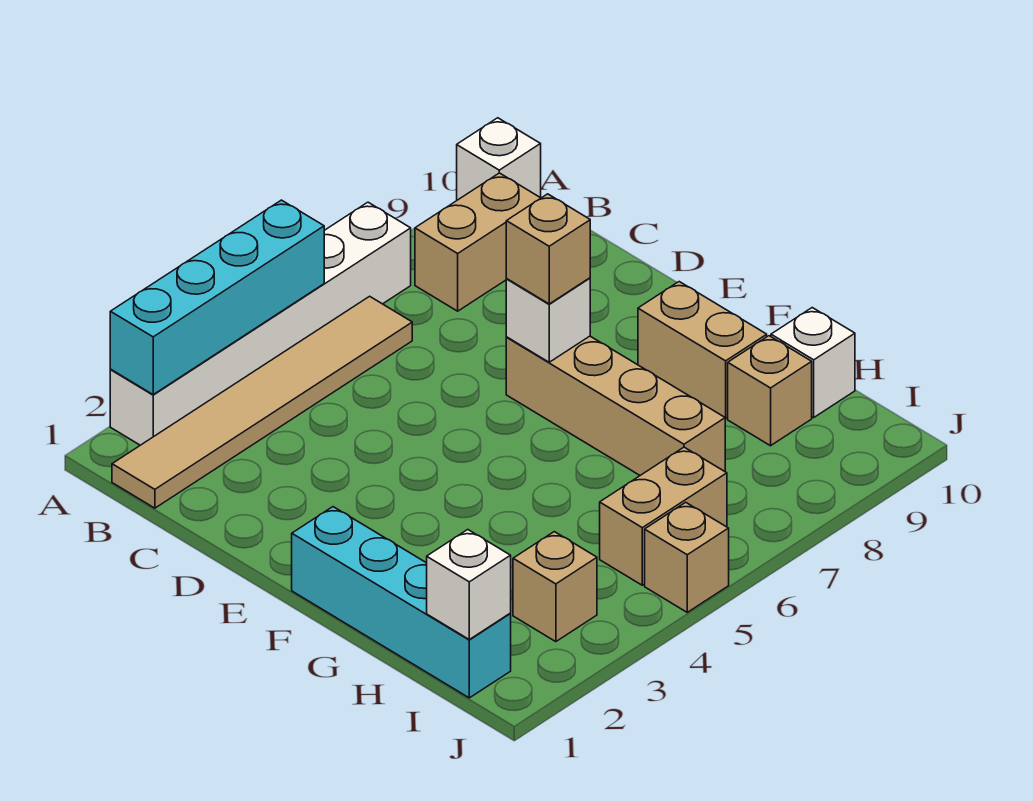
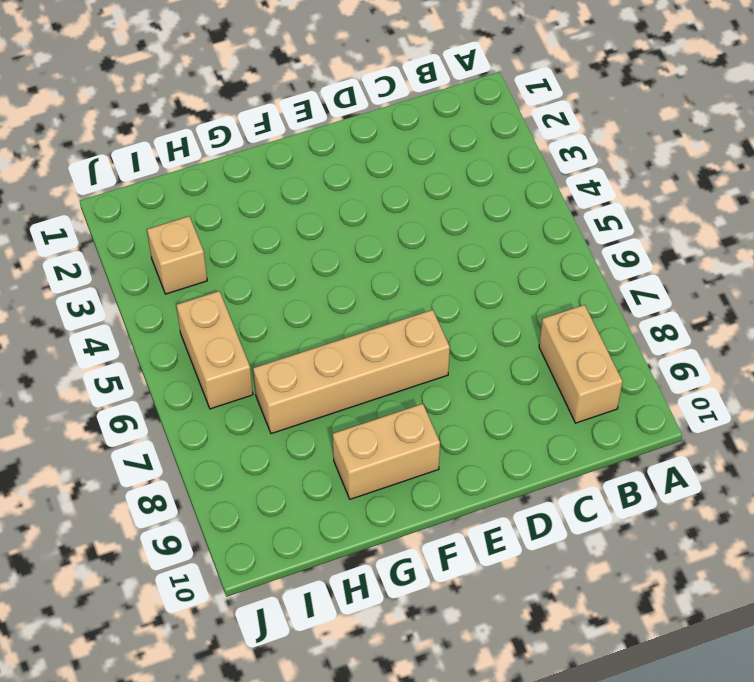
none -> white brick A2:A7 level 1
none -> white brick A10 level 1
none -> tan tile B1:B6 level 1

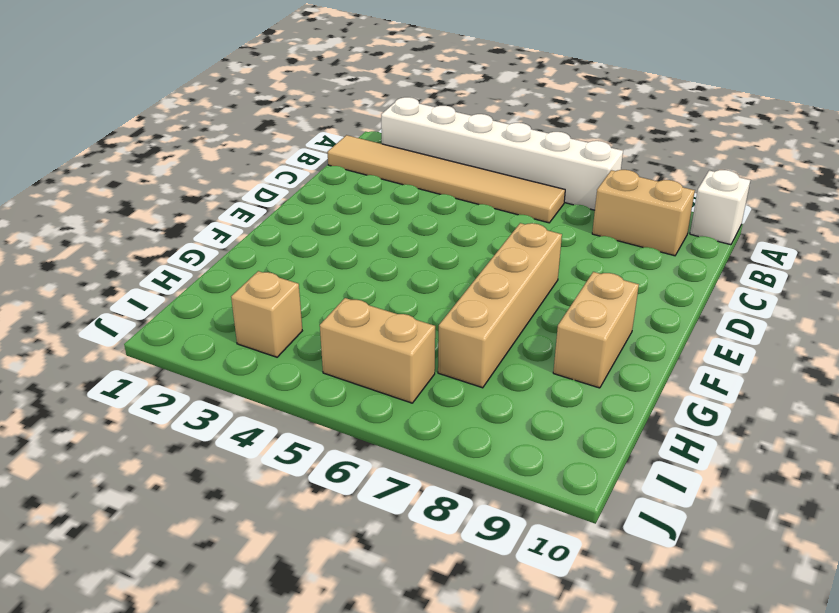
none -> cyan brick F1:I1 level 1
none -> tan brick H9 level 1
none -> white brick H10 level 1

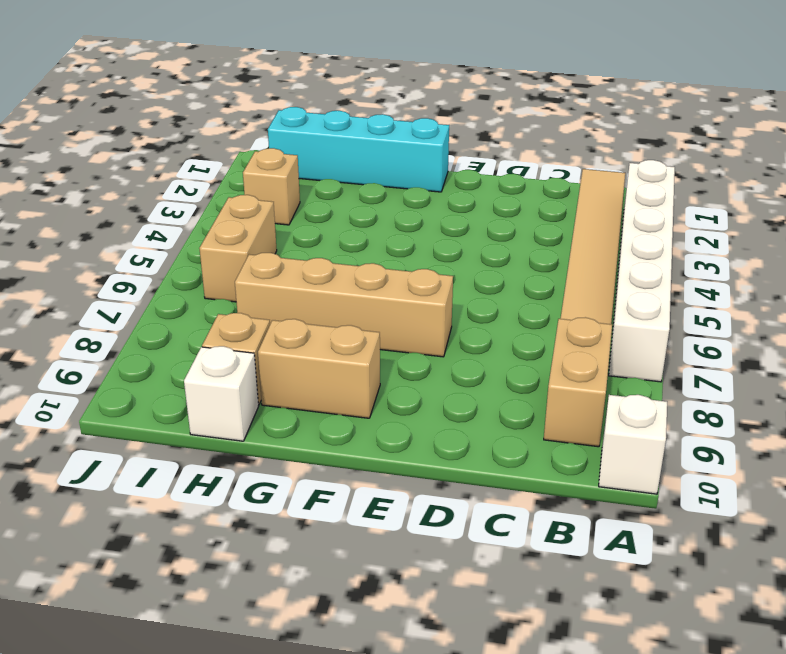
none -> tan brick J5 level 1
none -> cyan brick A2:A5 level 2
none -> white brick E7 level 2

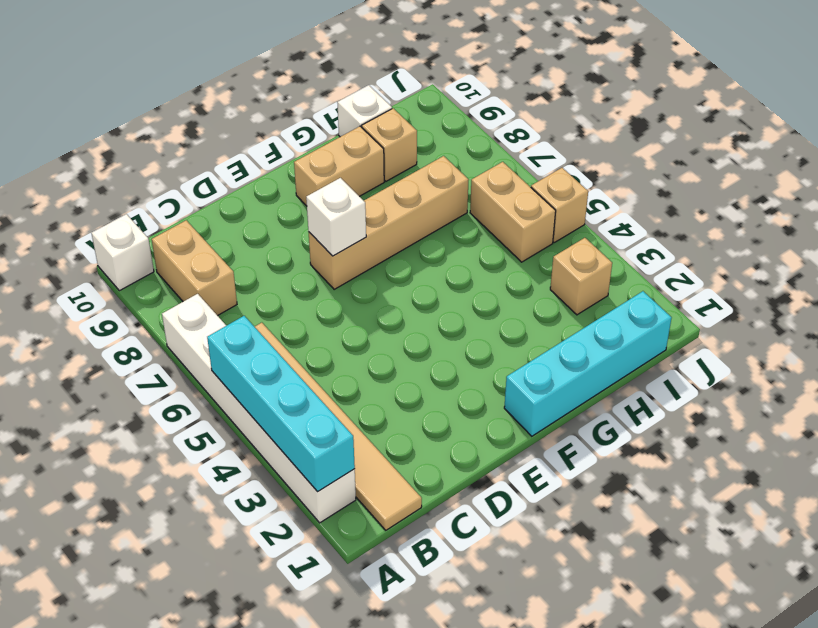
none -> white brick I1 level 2
none -> tan brick E7 level 3

